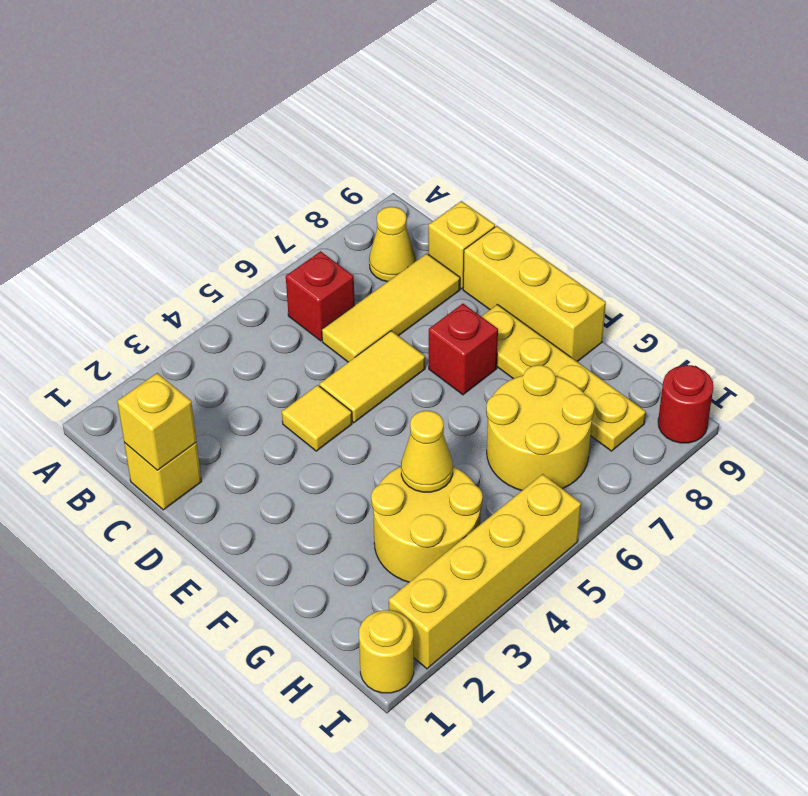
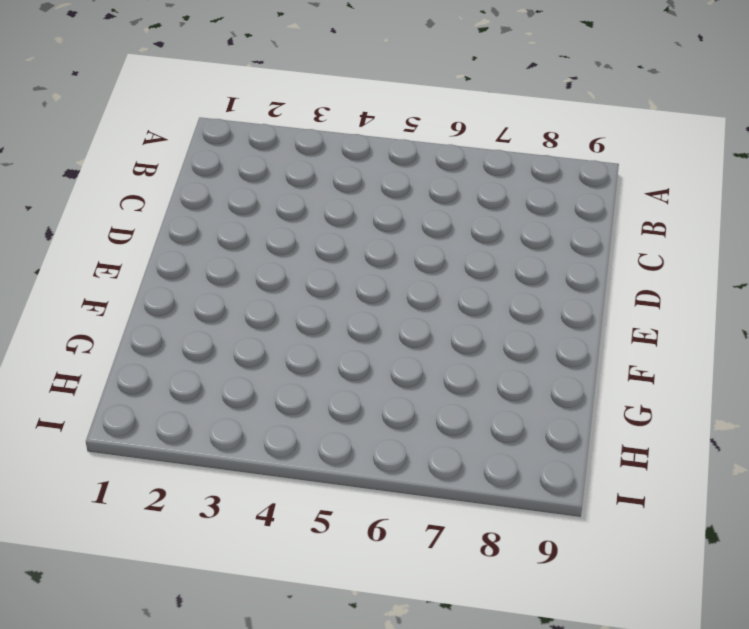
none -> red brick B6 level 1
none -> yellow cone B8 level 1
none -> yellow brick C1 level 1

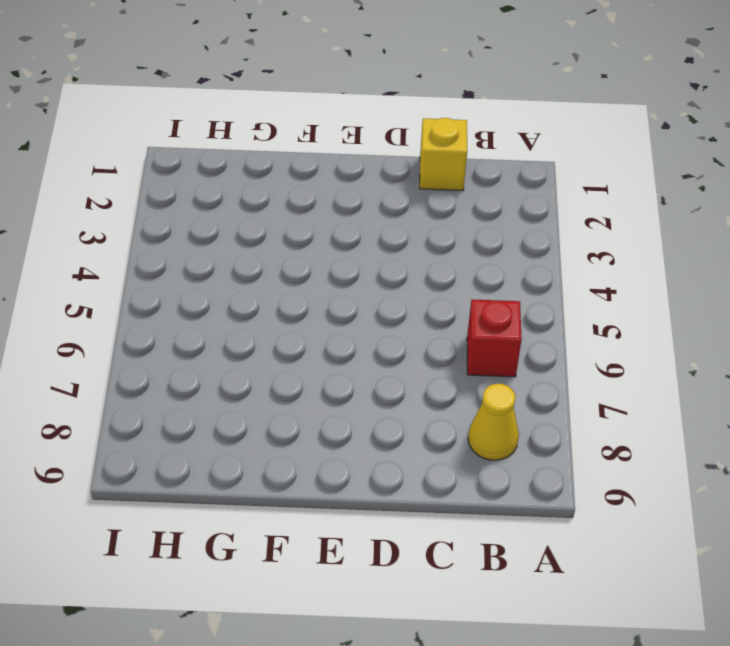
none -> yellow tile C6:C8 level 1
none -> yellow brick C9 level 1
none -> yellow tile D4 level 1

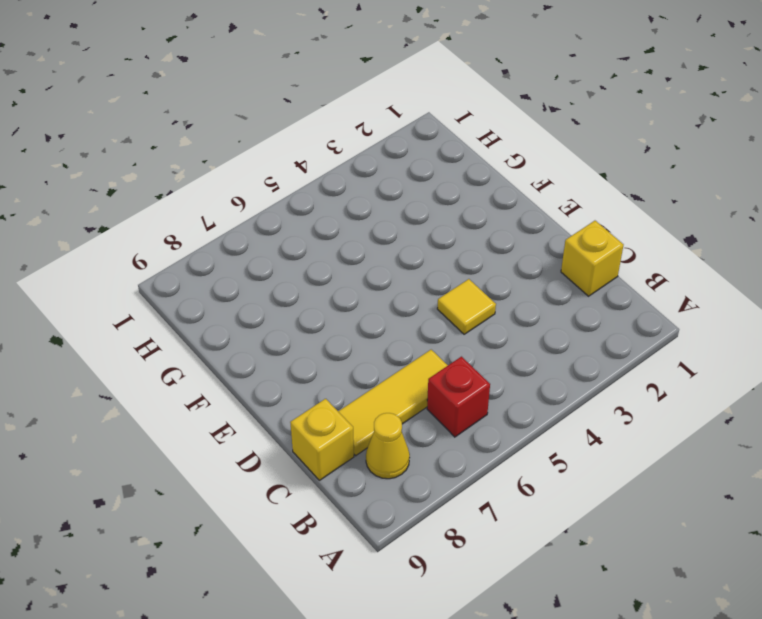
none -> yellow tile D5:D6 level 1
none -> yellow brick D9:F9 level 1
none -> red brick E7 level 1

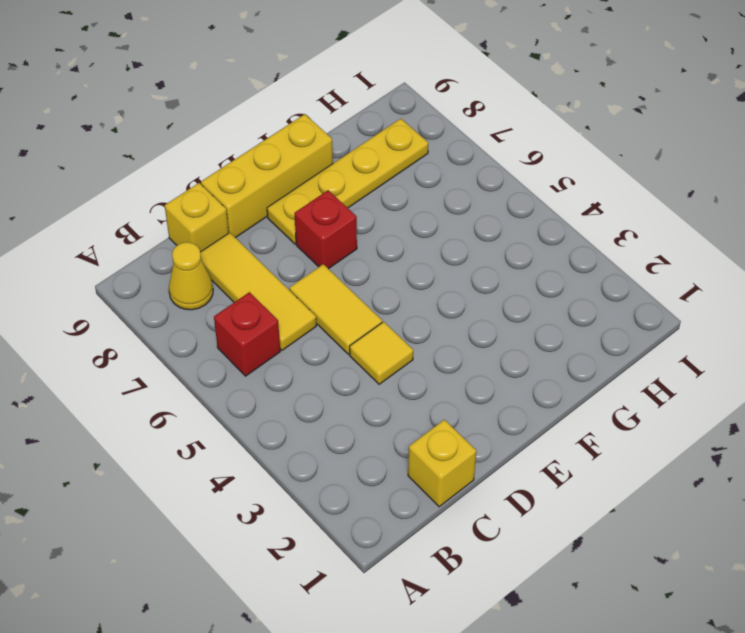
none -> yellow round brick G3:H4 level 1
none -> yellow round brick G6:H7 level 1
none -> yellow round brick I1 level 1

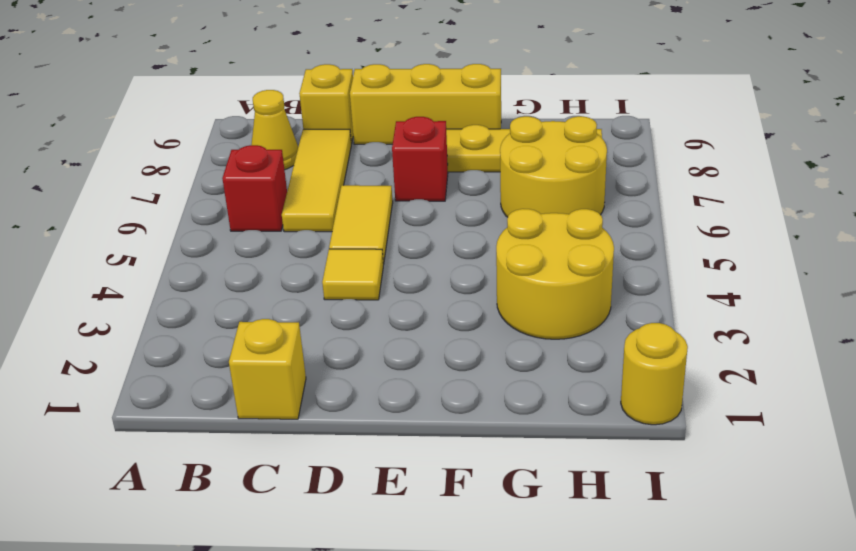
none -> yellow brick I2:I5 level 1
none -> red round brick I9 level 1
none -> yellow brick C1 level 2

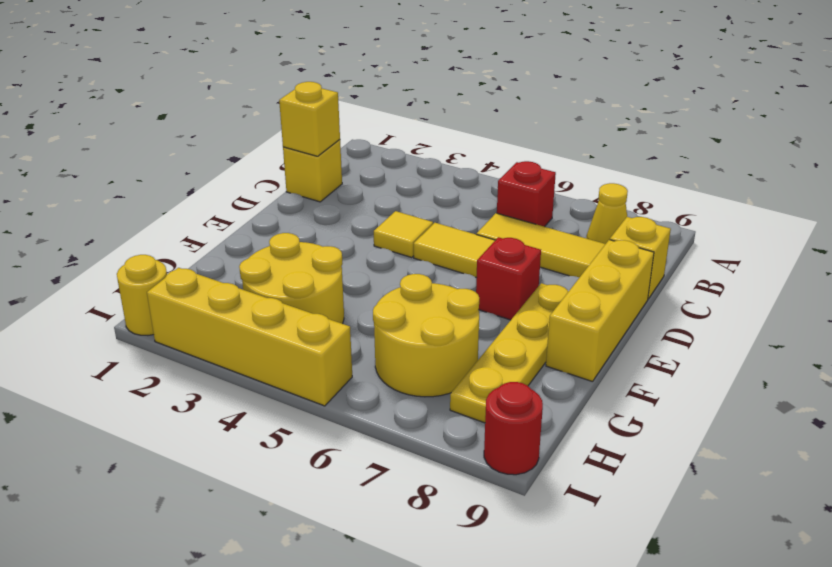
none -> yellow cone G4 level 2

